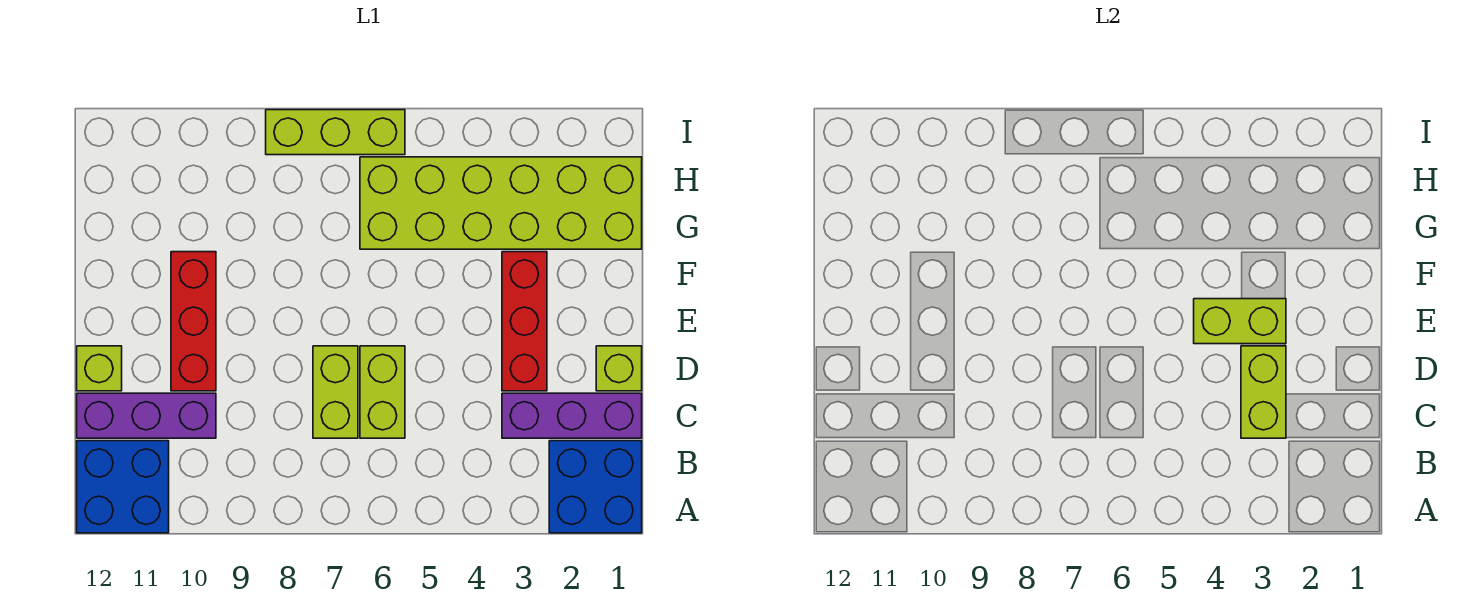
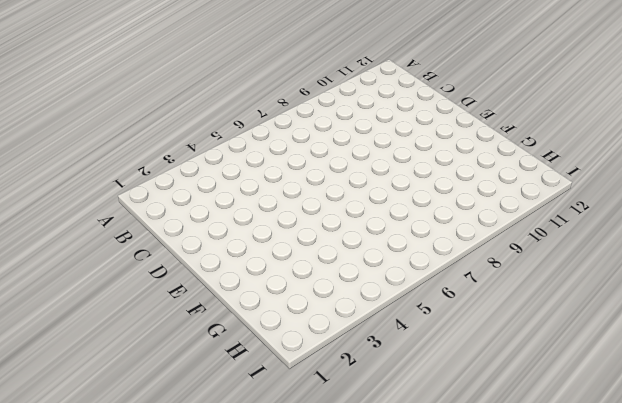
none -> blue brick A1:B2 level 1
none -> blue brick A11:B12 level 1
none -> purple brick C1:C3 level 1

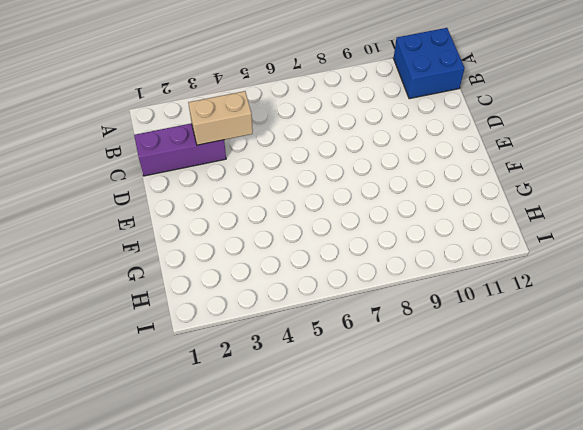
tan brick C3:C4 level 2 -> lime brick C3:D3 level 2
none -> blue brick A1:B2 level 1
none -> lime brick C6:D6 level 1
none -> lime brick C7:D7 level 1

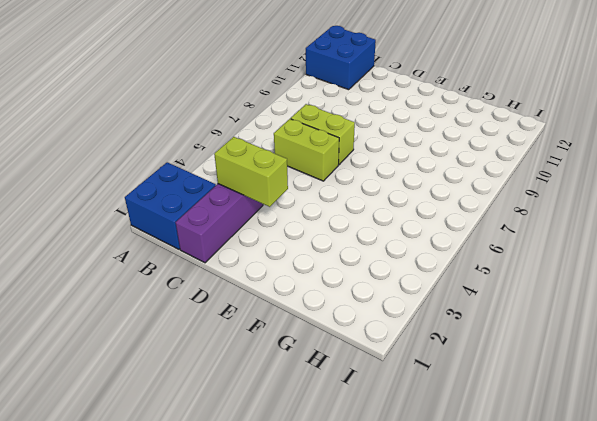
none -> purple brick C10:C12 level 1
none -> lime brick D1 level 1
none -> red brick D3:F3 level 1

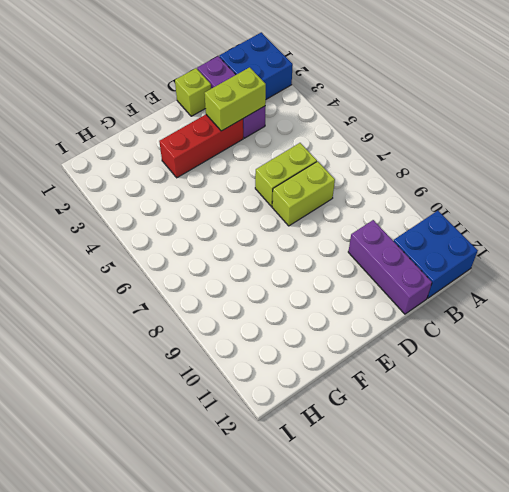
none -> red brick D10:F10 level 1
none -> lime brick D12 level 1
none -> lime brick G1:H6 level 1

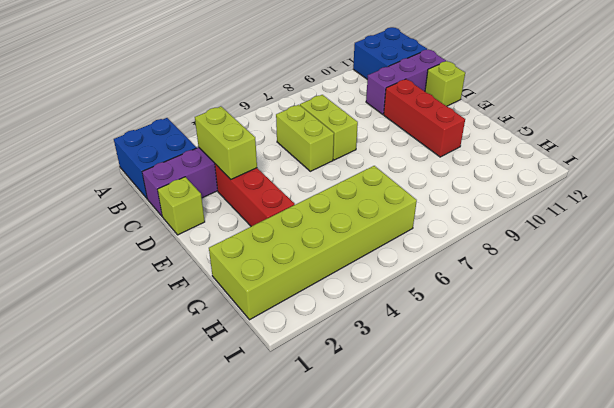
none -> lime brick I6:I8 level 1
none -> lime brick E3:E4 level 2

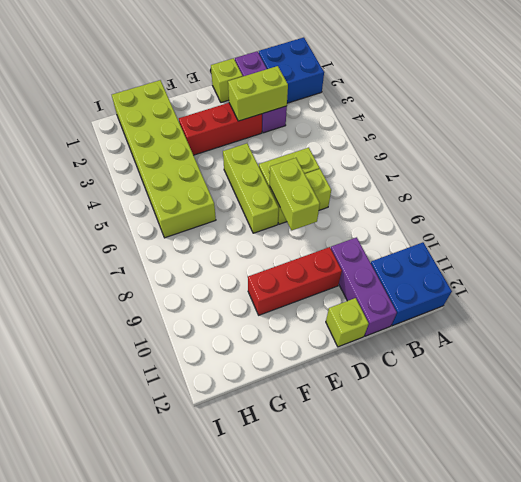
lime brick D7:D8 level 2 -> lime brick E3:E4 level 2
lime brick E5:E7 level 1 -> lime brick I6:I8 level 1

